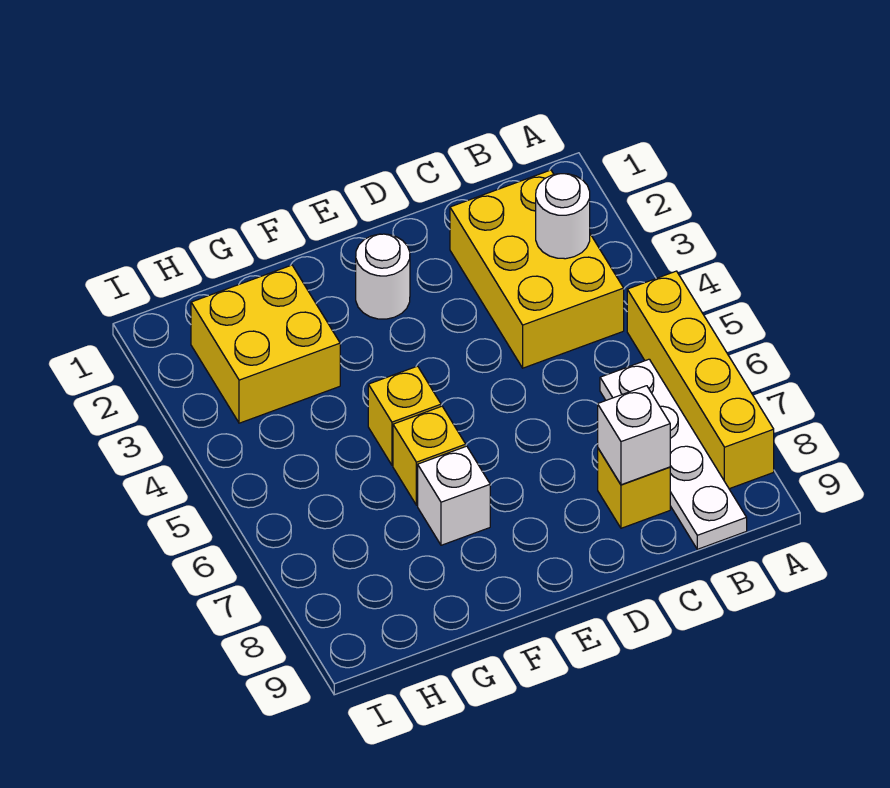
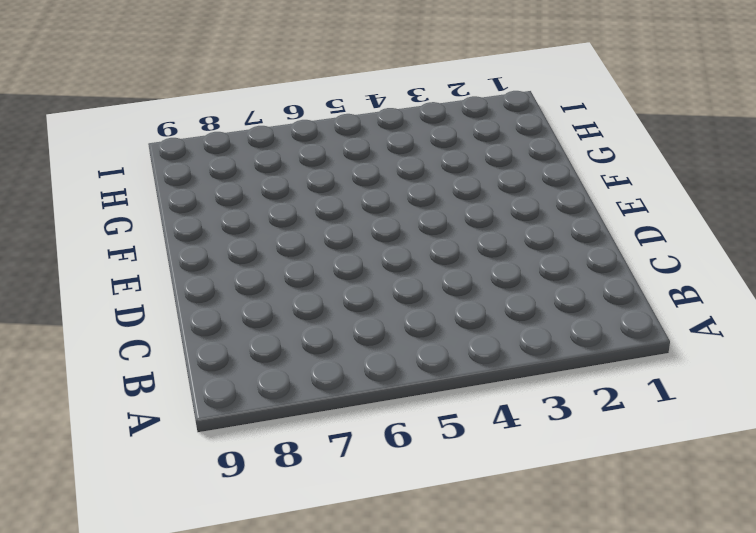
none -> yellow brick A5:A8 level 1
none -> yellow brick B2:C4 level 1

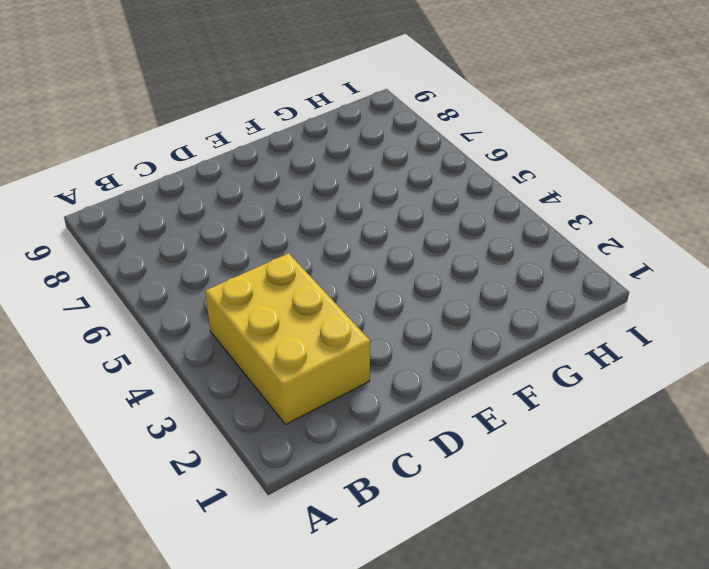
none -> yellow brick A5:A8 level 1
none -> white plate B6:B9 level 1

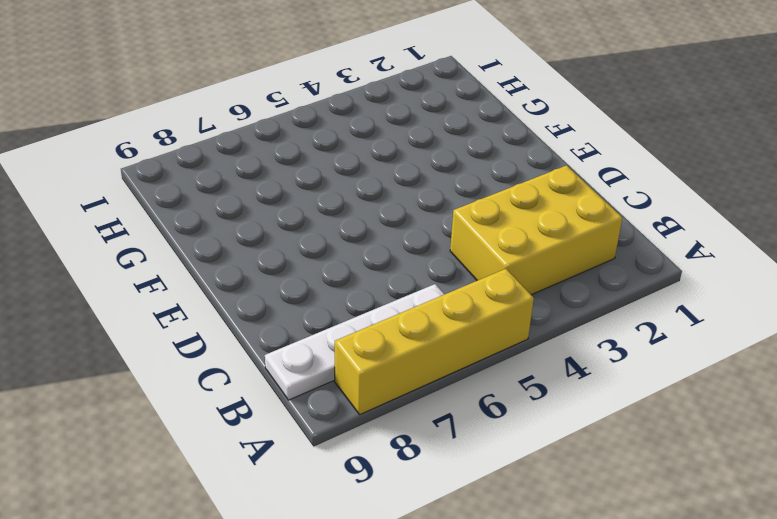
none -> yellow brick C8 level 1
none -> white round brick E2 level 1

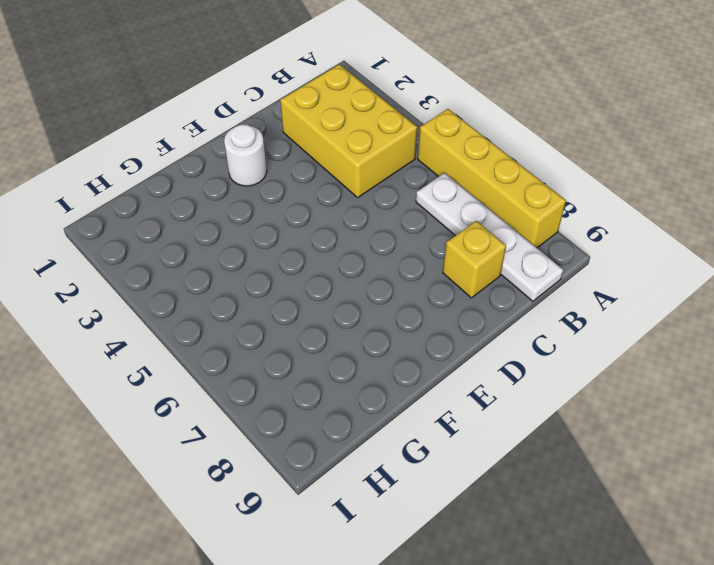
none -> yellow brick F5 level 1
none -> yellow brick F6 level 1

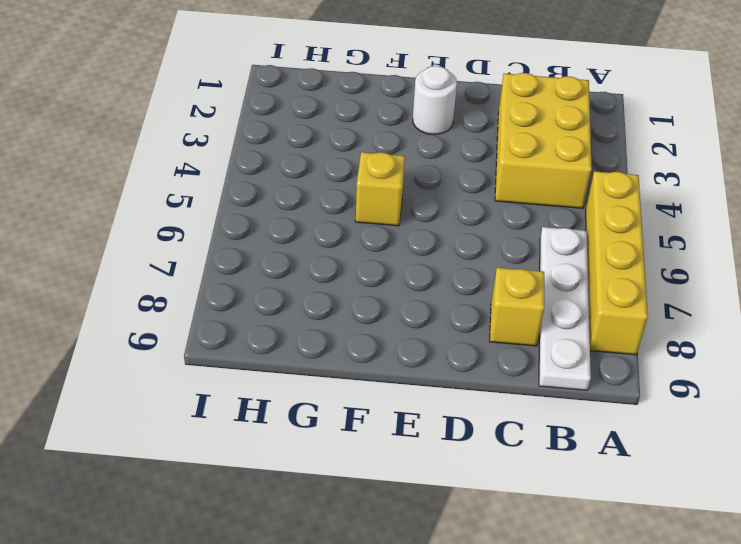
none -> yellow brick F6 level 1
none -> white brick F7 level 1

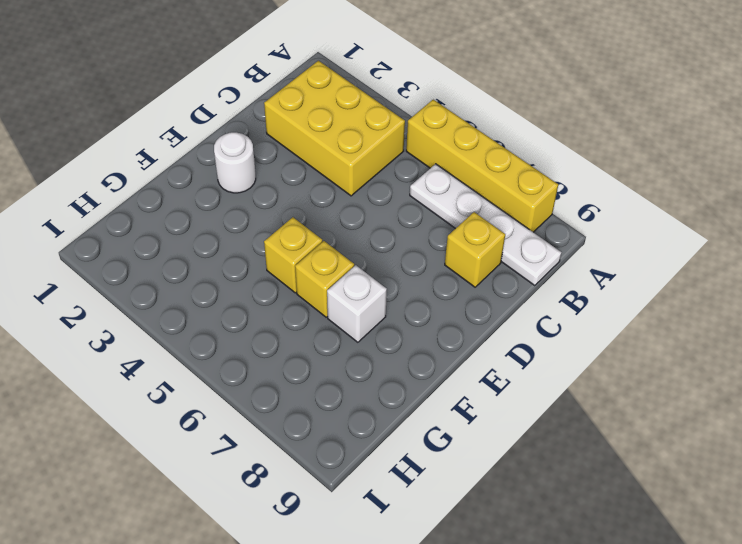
none -> yellow brick G2:H3 level 1
none -> white round brick B3 level 2

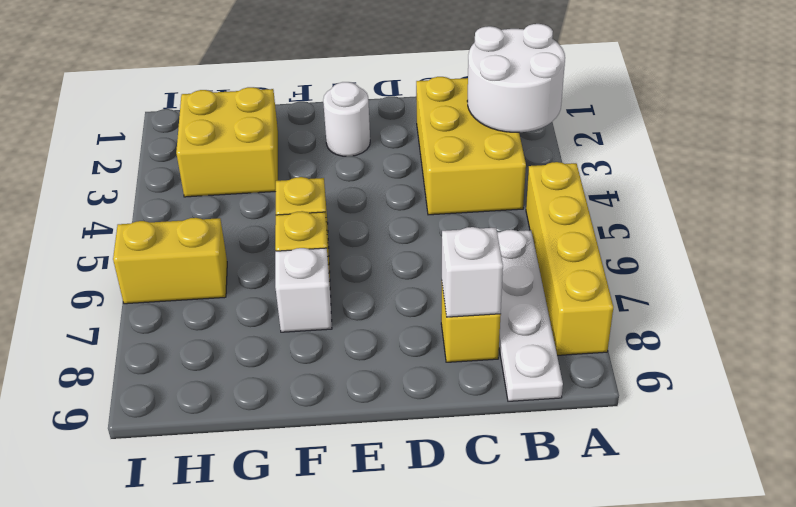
white round brick A2:B3 level 2 -> white round brick B3 level 2
yellow brick H6:I6 level 1 -> none

